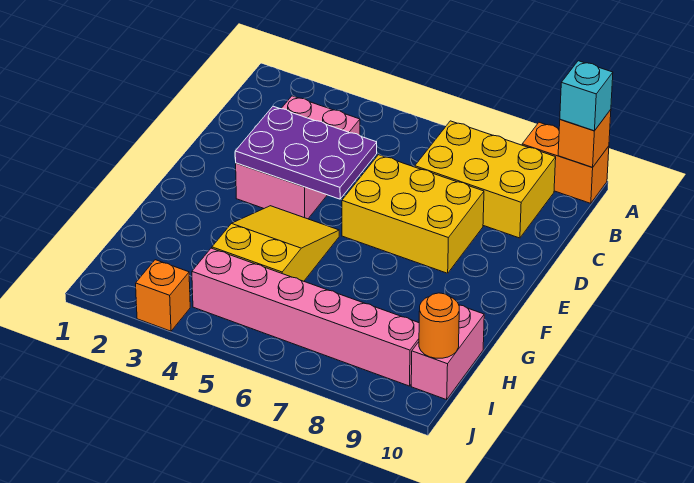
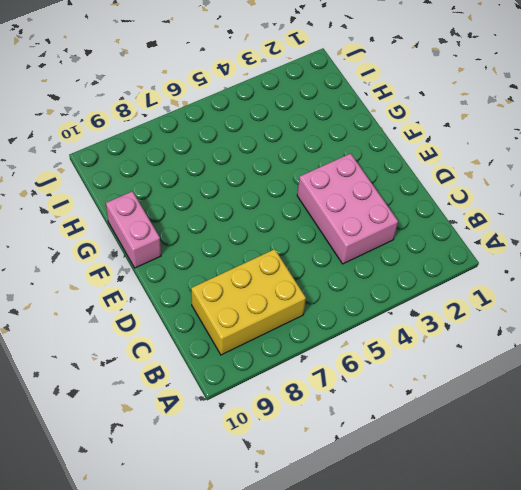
pink brick F10:G10 level 1 -> pink brick H10:I10 level 1
none -> orange brick A9:A10 level 1
none -> yellow brick D6:E8 level 1
none -> yellow slope F4:H5 level 1 top H

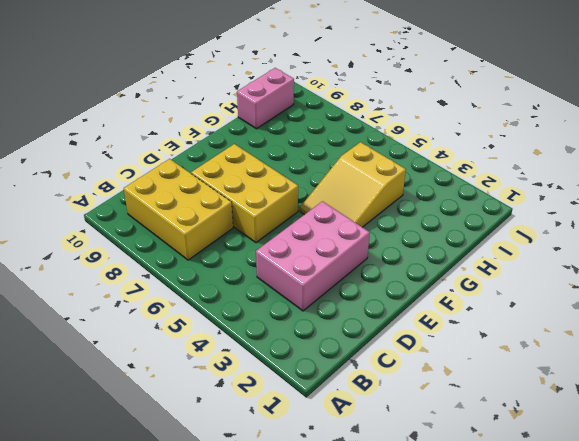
none -> orange brick A9:A10 level 1
none -> pink brick I4:I9 level 1
none -> orange brick J3 level 1

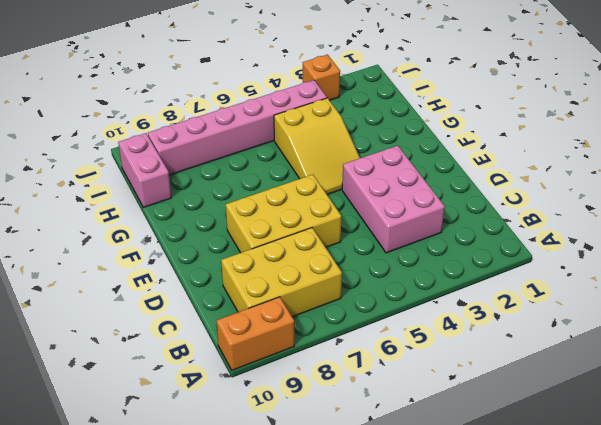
none -> orange brick A10 level 2
none -> purple plate D3:E5 level 2
none -> orange round brick I10 level 2

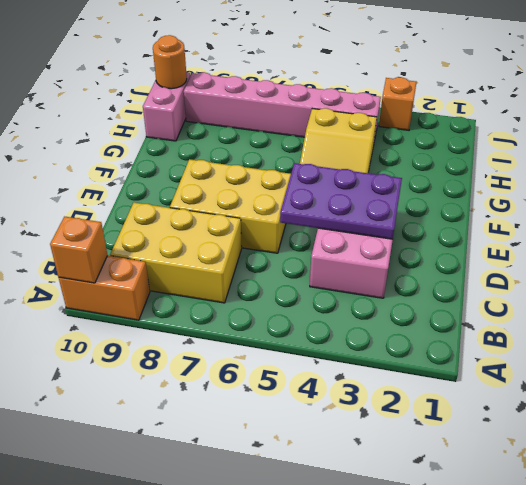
none -> cyan brick A10 level 3

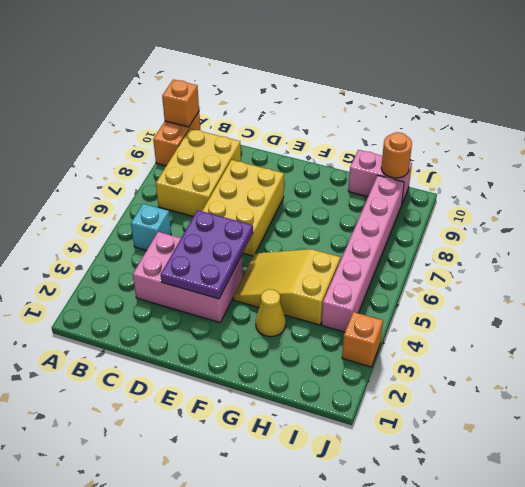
cyan brick B5 level 1 -> cyan brick A10 level 3
yellow cone G3 level 1 -> none

